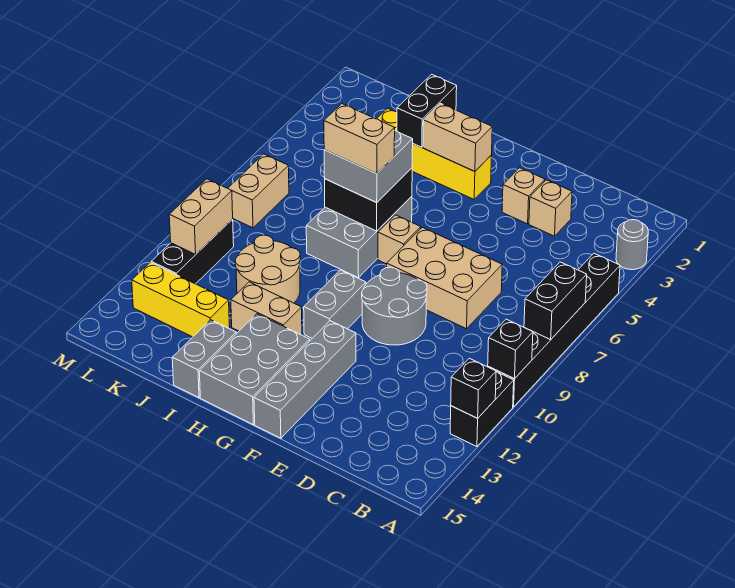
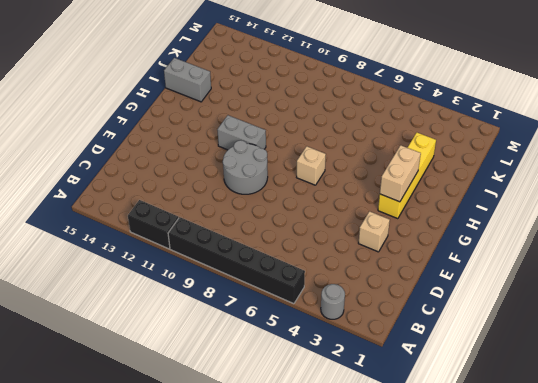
none -> tan brick D3 level 1
none -> tan brick D7:F8 level 1
none -> grey brick F12:F15 level 1

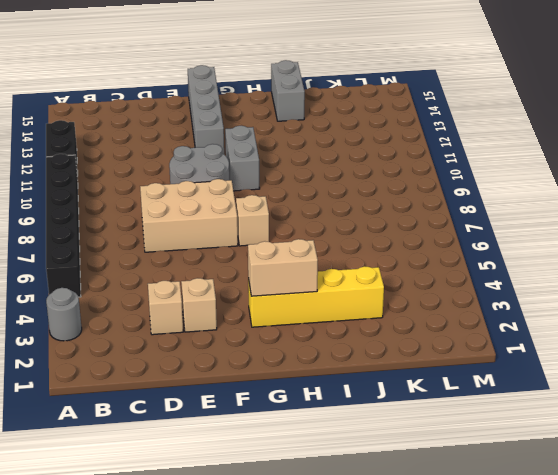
none -> grey brick G13:H15 level 1
none -> grey brick H6:I8 level 1
none -> tan brick H12:I12 level 1

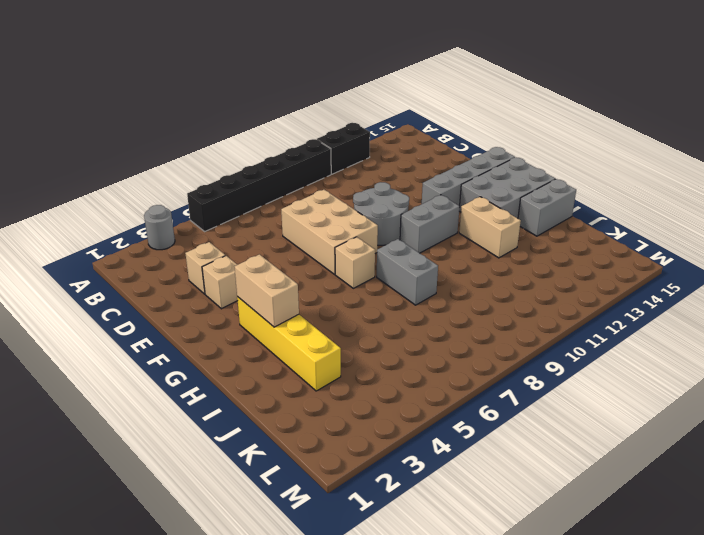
grey brick H8:I8 level 1 -> grey brick H6:I8 level 1
none -> tan round brick I10:J11 level 1
none -> yellow brick J13:L13 level 1
none -> tan brick L7:L8 level 1

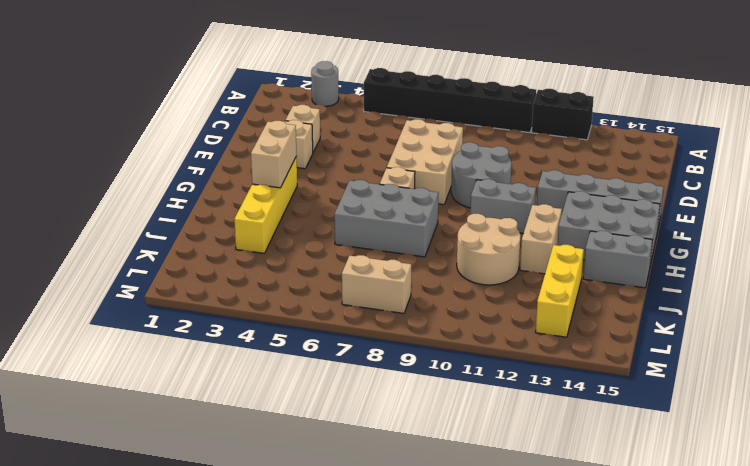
none -> black brick L10:L12 level 1
none -> black brick A7:A8 level 2
none -> black brick A10 level 2

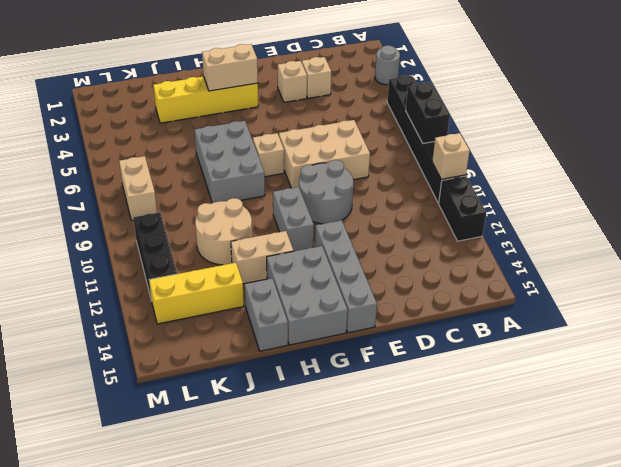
tan brick A10 level 2 -> black brick A10 level 2
none -> black brick A12 level 2
none -> black brick H6:I7 level 2
none -> black brick I2:I3 level 2

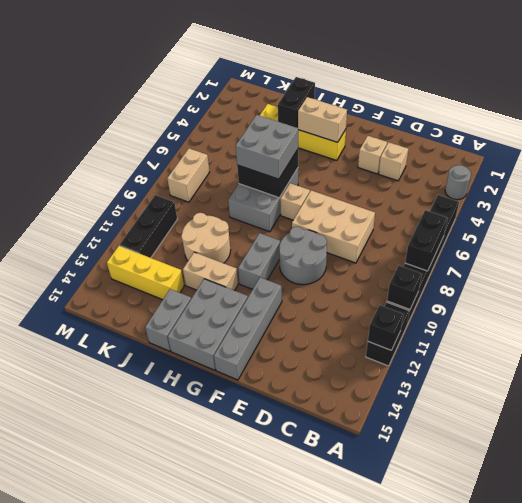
none -> tan brick L10:L11 level 2
none -> tan brick H7:I7 level 4

